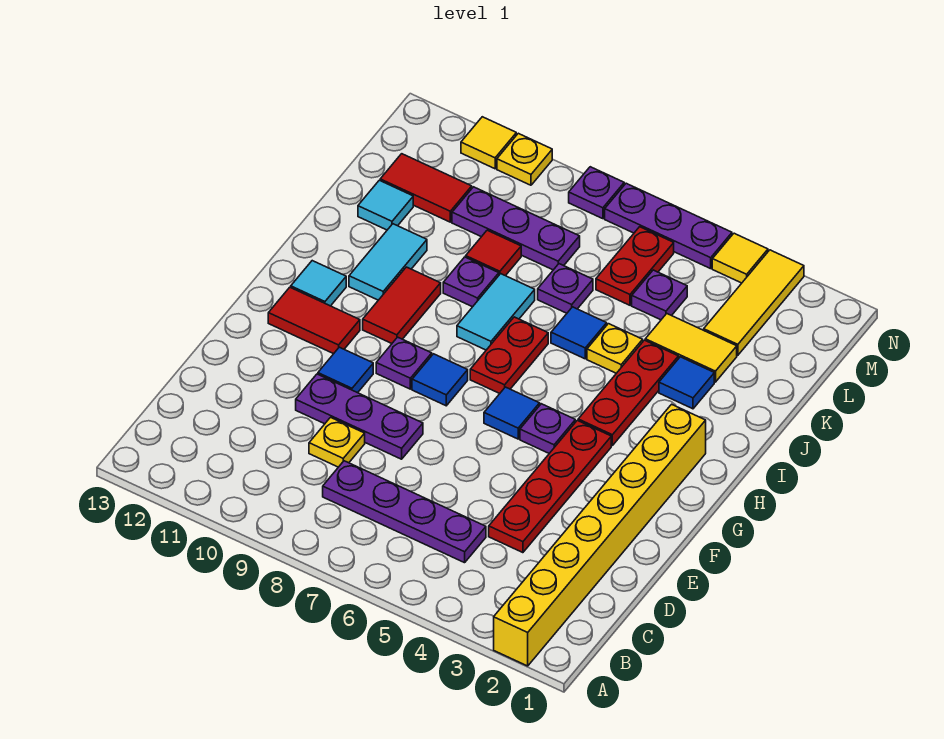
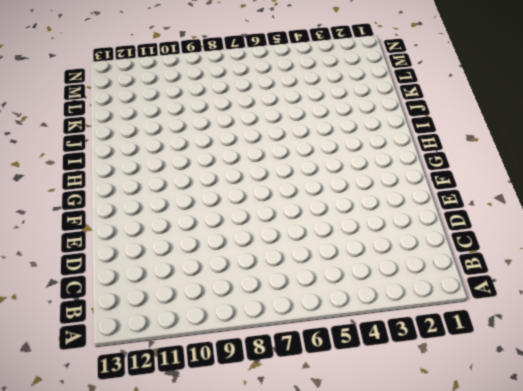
none -> yellow brick A2:H2 level 1
none -> purple plate C5:C8 level 1
none -> red plate D4:G4 level 1
none -> yellow plate D9 level 1

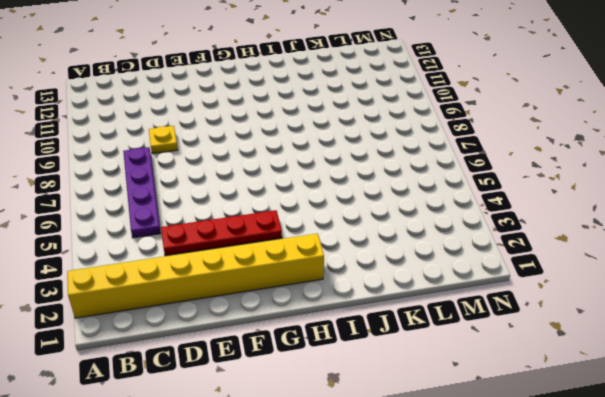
none -> purple plate E8:E10 level 1
none -> blue tile F10 level 1
none -> purple plate G5 level 1
none -> blue tile G6 level 1

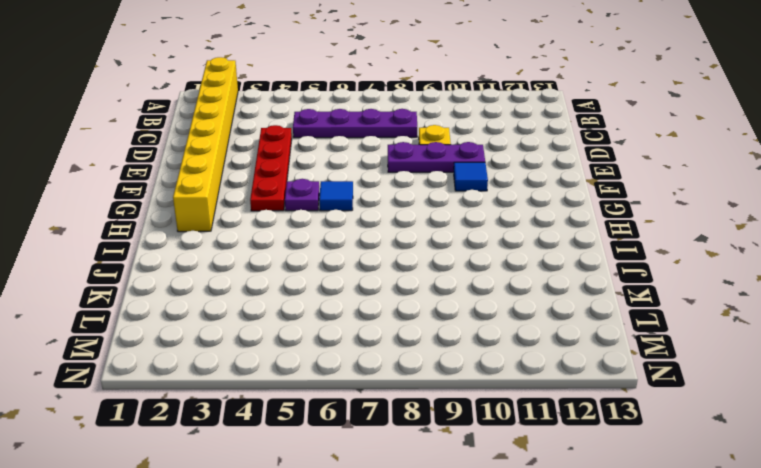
none -> blue tile G8 level 1
none -> purple plate G9 level 1
none -> red tile G11:G12 level 1
none -> red plate H4:J4 level 1

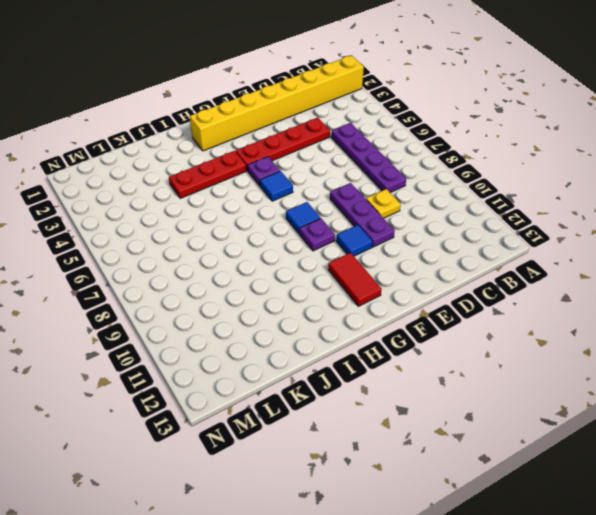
none -> red plate H7:I7 level 1
none -> red tile H10:I10 level 1
none -> cyan tile H12 level 1
none -> cyan tile I8:J8 level 1

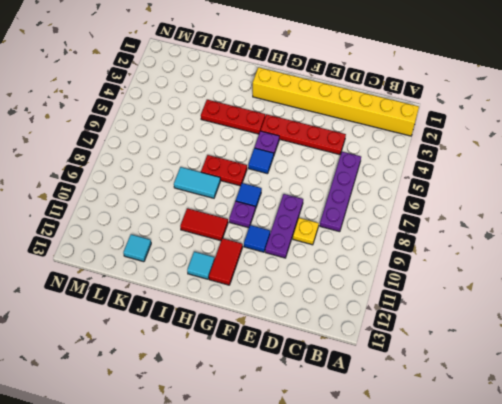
none -> cyan tile I11:J11 level 1
none -> blue tile J3 level 1
none -> yellow plate J5 level 1
none -> blue tile J6 level 1

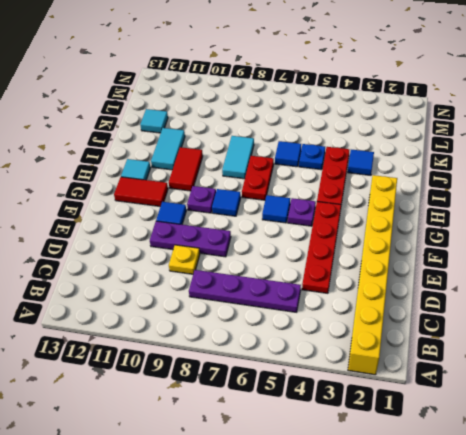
blue plate J5 level 1 -> yellow plate J5 level 1
none -> purple plate J9 level 1
none -> yellow tile K3:K4 level 1
none -> purple plate K7 level 1
none -> red tile K9 level 1

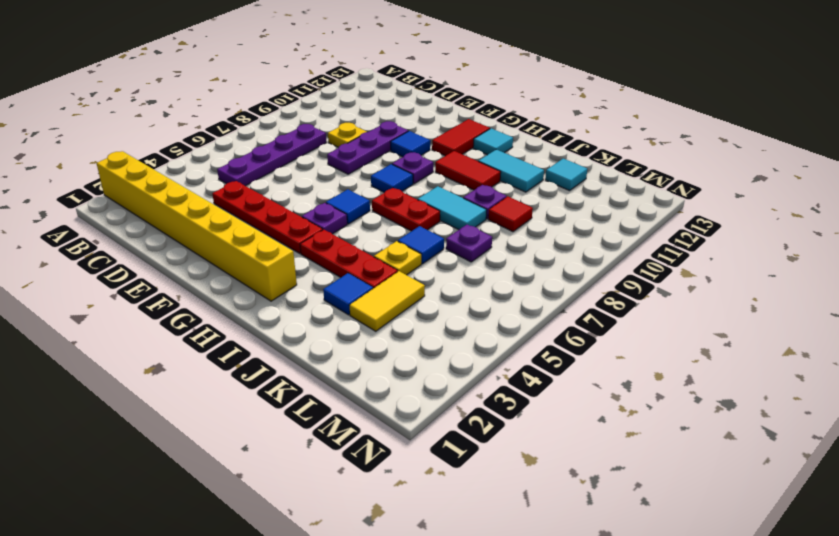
none -> yellow tile L3:N3 level 1
none -> purple plate L5 level 1
none -> red plate L6:M6 level 1
none -> purple plate L8:L10 level 1

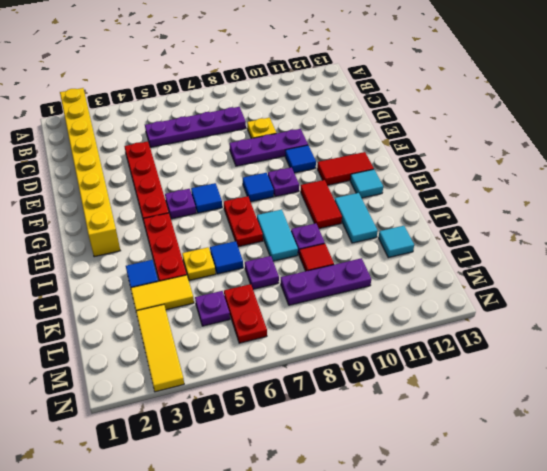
none -> red tile L11:L12 level 1
none -> yellow tile N4 level 1
none -> purple plate N5:N7 level 1
none -> purple plate N8 level 1

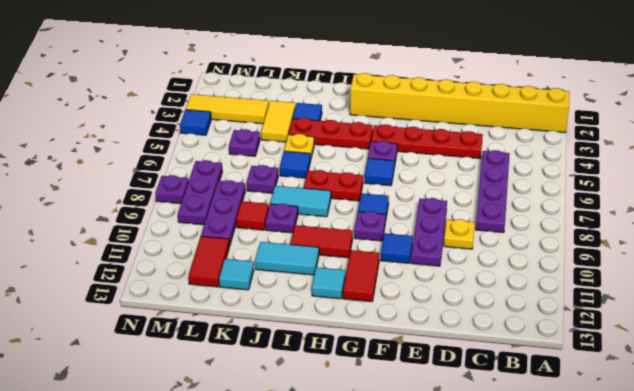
purple plate M7:M9 level 1 -> purple plate N5:N7 level 1
blue tile N4 level 1 -> yellow tile N4 level 1
none -> red plate L6:M6 level 1
none -> yellow plate N10 level 1
none -> yellow tile N11 level 1

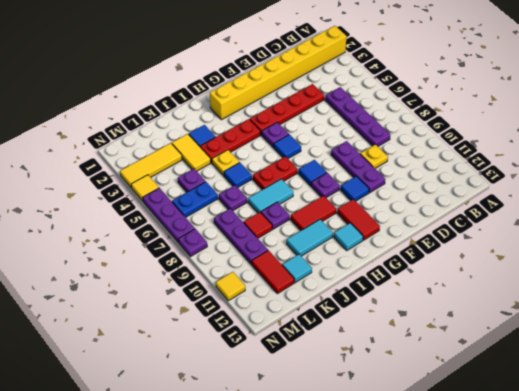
blue plate L6:M6 level 1 -> red plate L6:M6 level 1
none -> yellow plate N10 level 1

